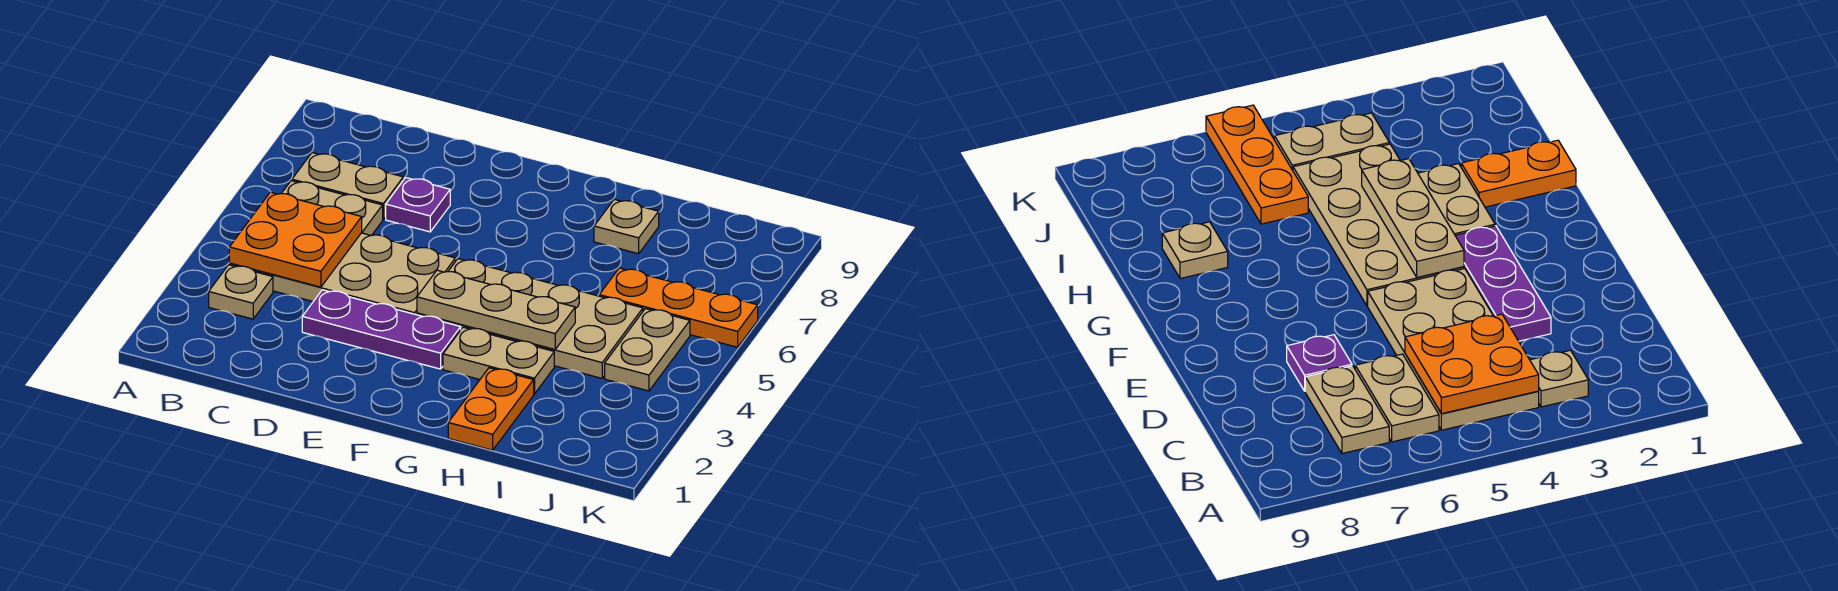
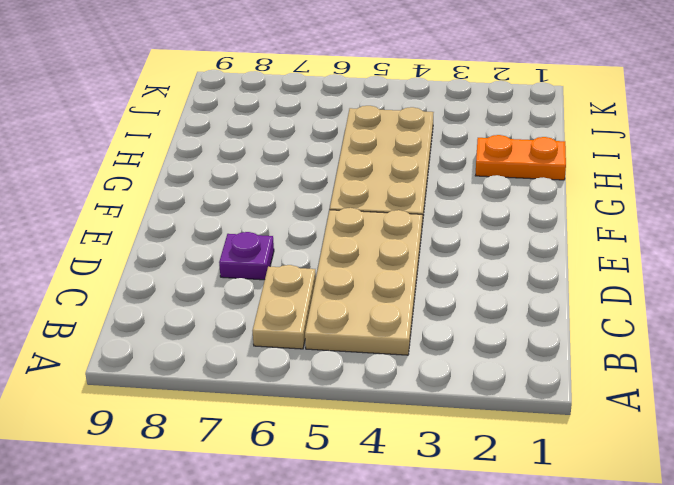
none -> tan plate B3 level 1
none -> tan plate B7:C7 level 1
none -> purple plate D3:F3 level 1

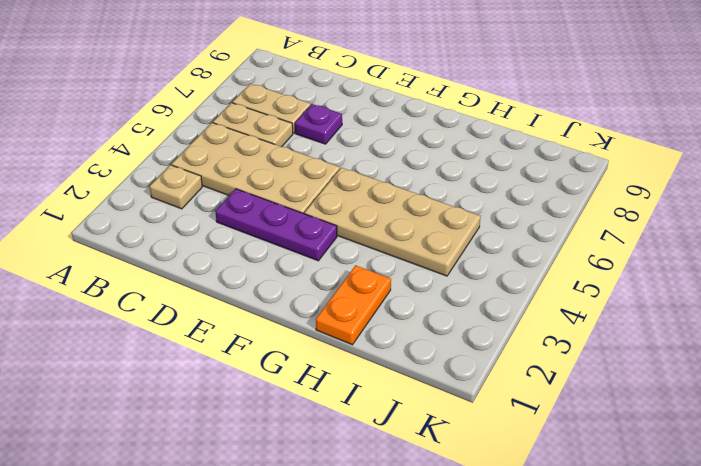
none -> tan plate G3:H3 level 1
none -> tan plate H8 level 1
none -> orange plate I6:K6 level 1

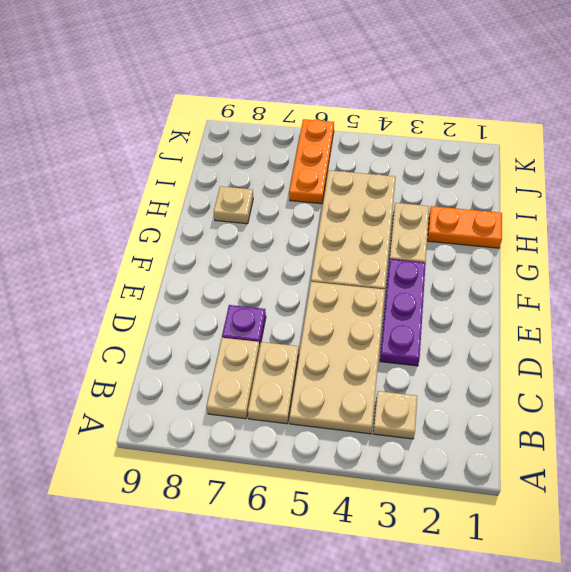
none -> tan plate J4:J5 level 1
none -> orange plate B4:C5 level 2
none -> tan plate F4:H4 level 2

